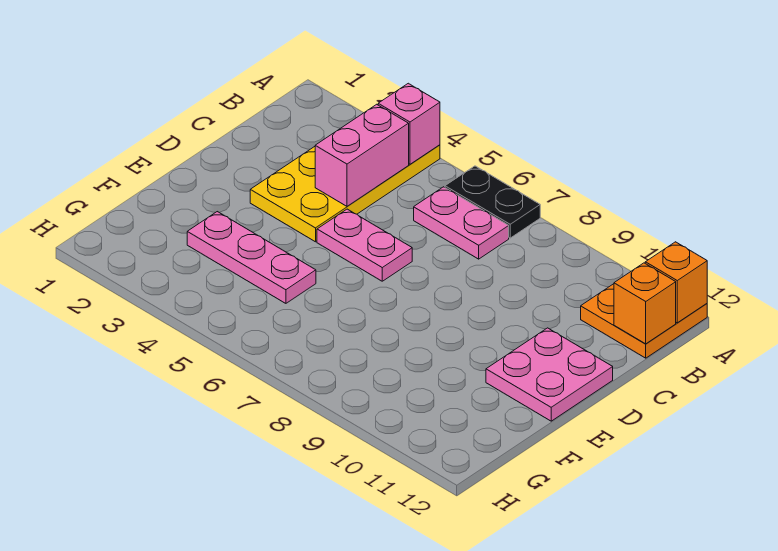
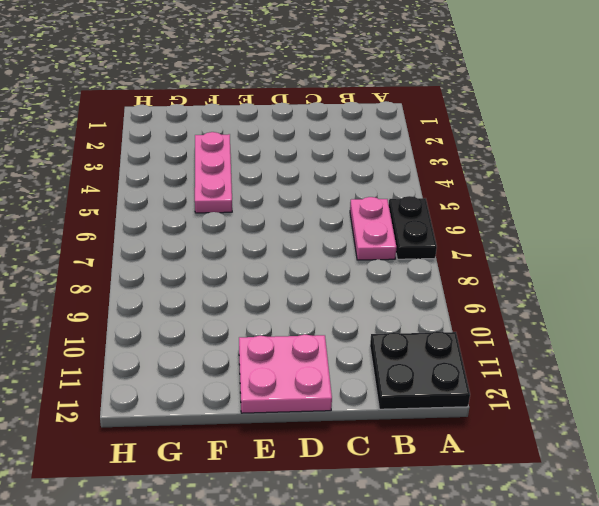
black plate A11:B12 level 1 -> orange plate A11:B12 level 1
none -> yellow plate A3:D4 level 1
none -> pink plate D5:D6 level 1

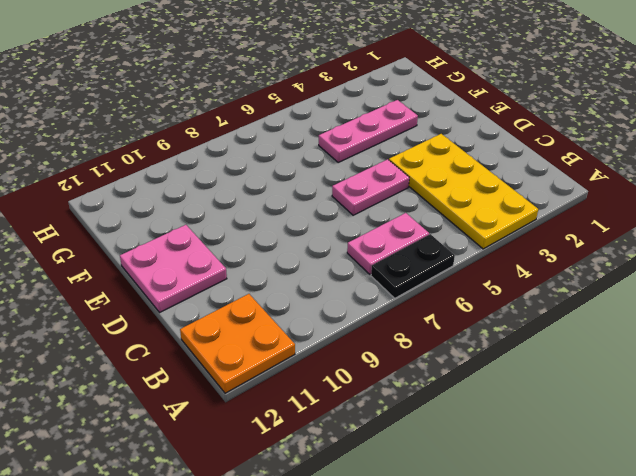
none -> pink brick A4 level 2
none -> orange brick A12 level 2

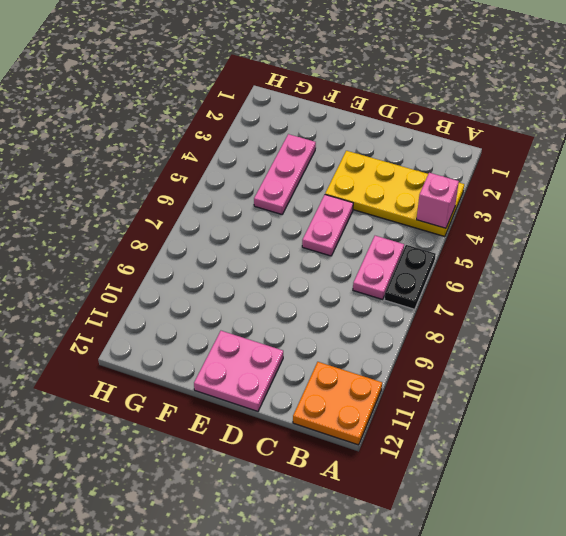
none -> orange brick A12 level 2
none -> pink brick B4:C4 level 2

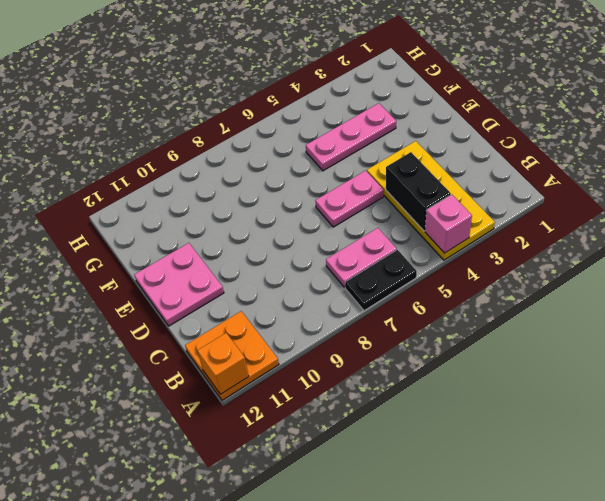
black brick B4:C4 level 2 -> pink brick B4:C4 level 2
none -> orange brick B12 level 2

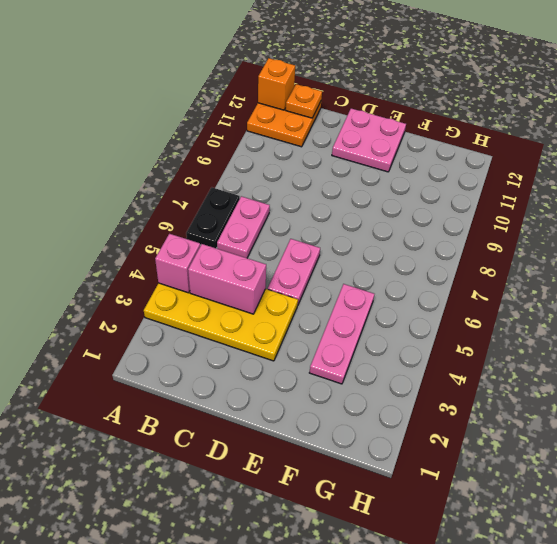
orange plate B12 level 2 -> orange brick B12 level 2

